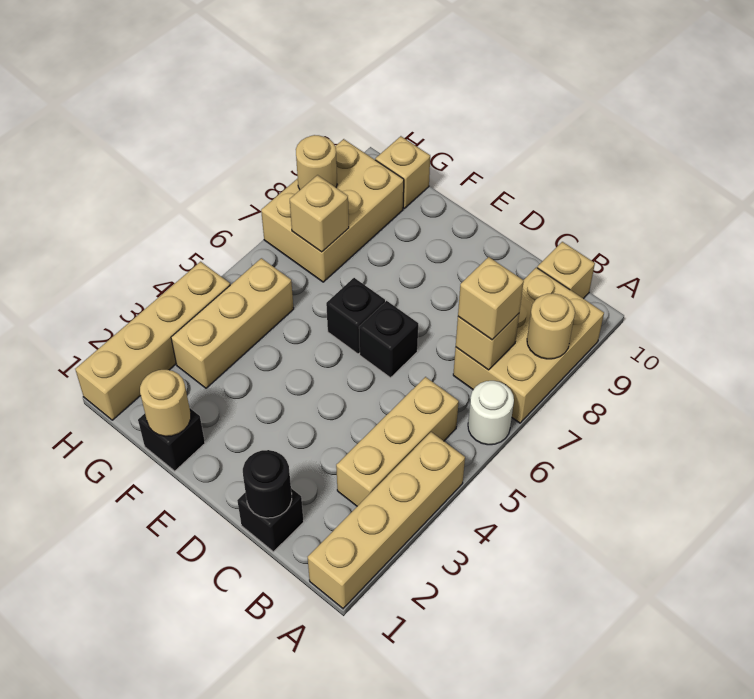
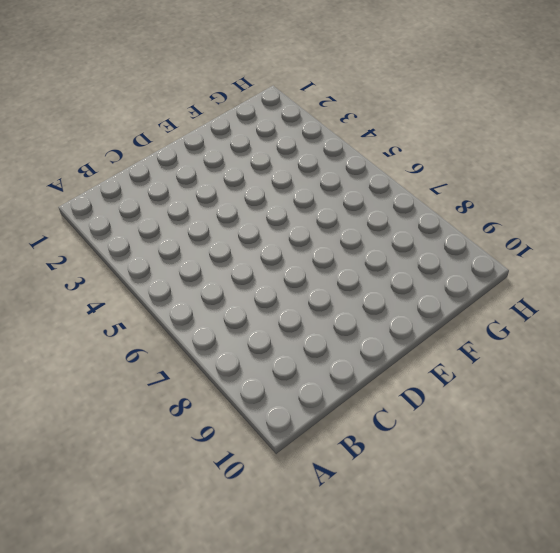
none -> tan brick A1:A4 level 1
none -> white round brick A6 level 1
none -> tan brick A7:B9 level 1

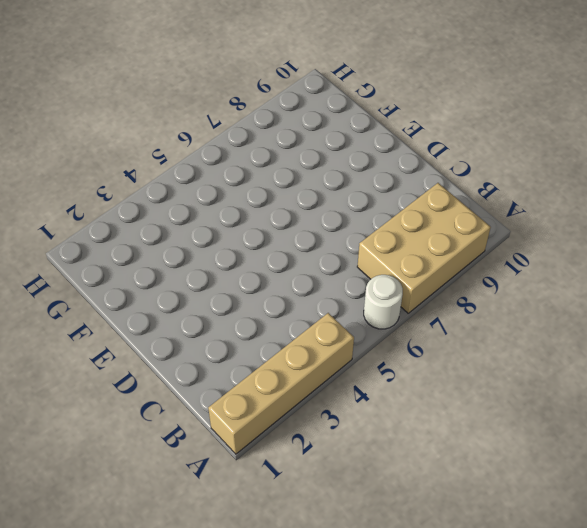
none -> tan brick B3:B5 level 1
none -> tan brick B10 level 1
none -> black brick C1 level 1

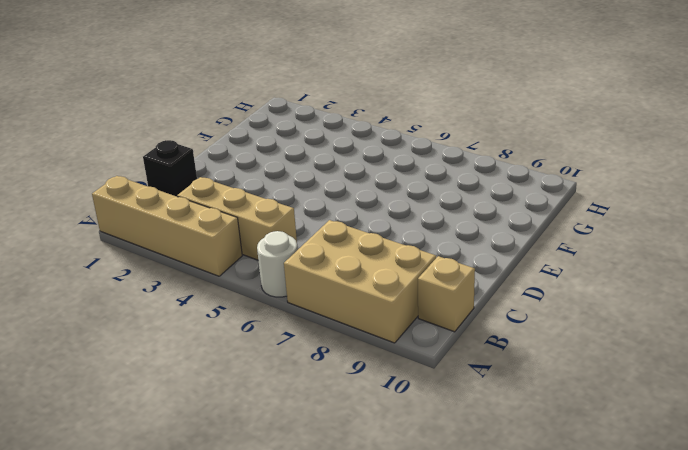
none -> black brick D6 level 1
none -> black brick E6 level 1
none -> black brick F1 level 1

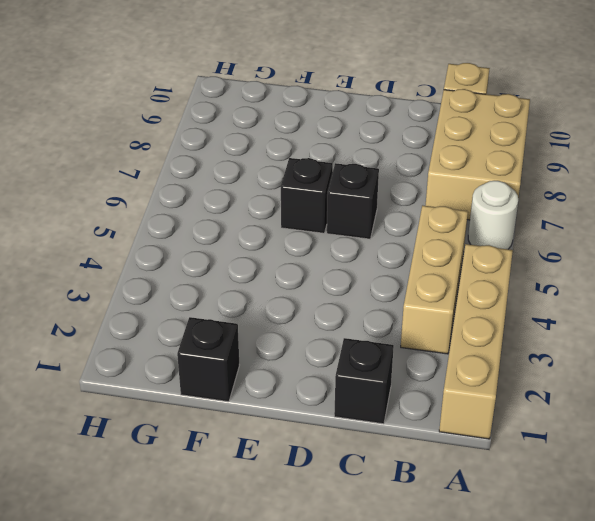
none -> tan brick G3:G5 level 1
none -> tan brick G7:H9 level 1
none -> tan brick G10 level 1

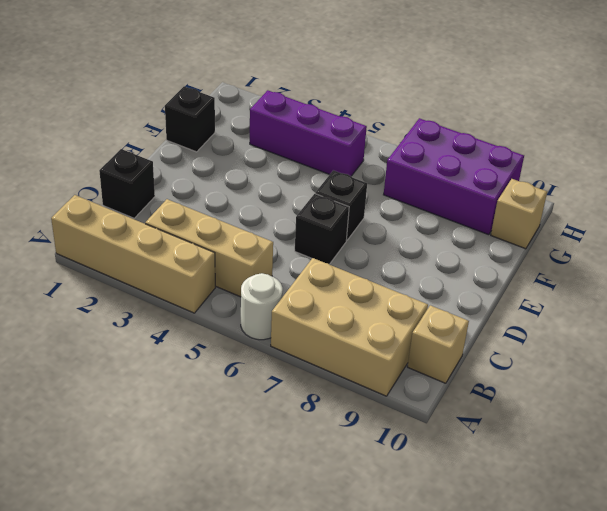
purple brick G3:G5 level 1 -> tan brick G3:G5 level 1
purple brick G7:H9 level 1 -> tan brick G7:H9 level 1
none -> tan brick H1:H4 level 1
none -> tan round brick A8 level 2
none -> tan brick B7 level 2

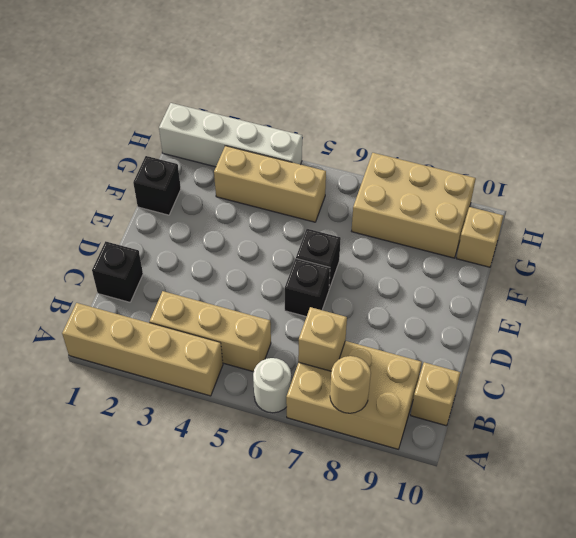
white brick H1:H4 level 1 -> tan brick H1:H4 level 1
none -> black round brick C1 level 2
none -> tan round brick F1 level 2
none -> tan brick G7 level 2

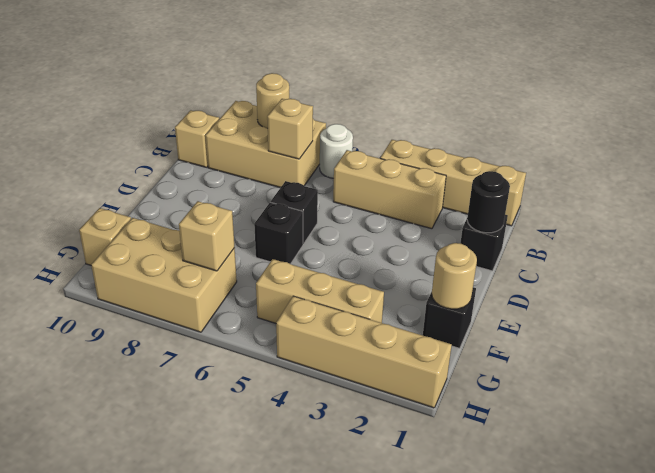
none -> tan round brick H8 level 2
none -> tan brick B7 level 3

